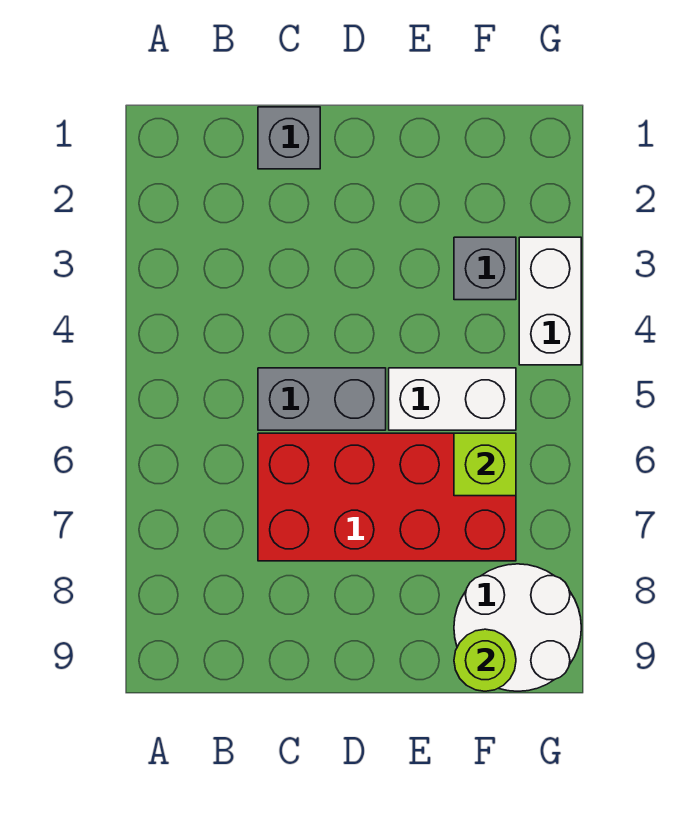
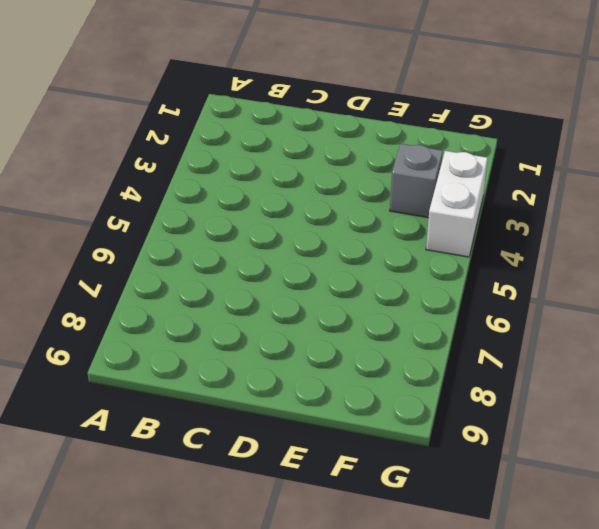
none -> grey brick C1 level 1
none -> grey brick C5:D5 level 1

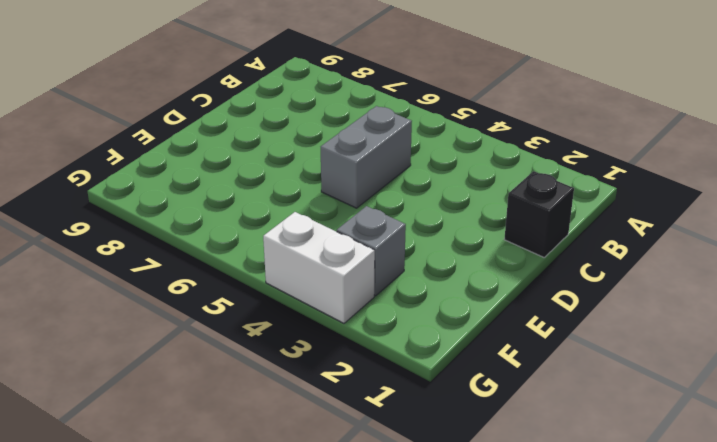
black brick C1 level 1 -> grey brick C1 level 1
none -> red brick C6:F7 level 1
none -> white brick E5:F5 level 1

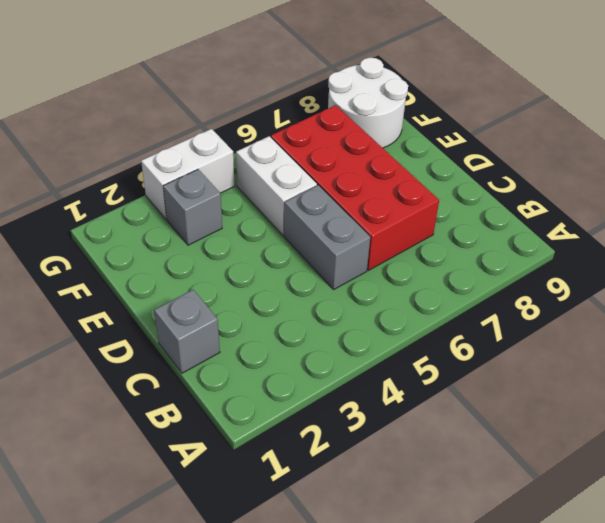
none -> lime brick F6 level 2
none -> lime round brick F9 level 2

